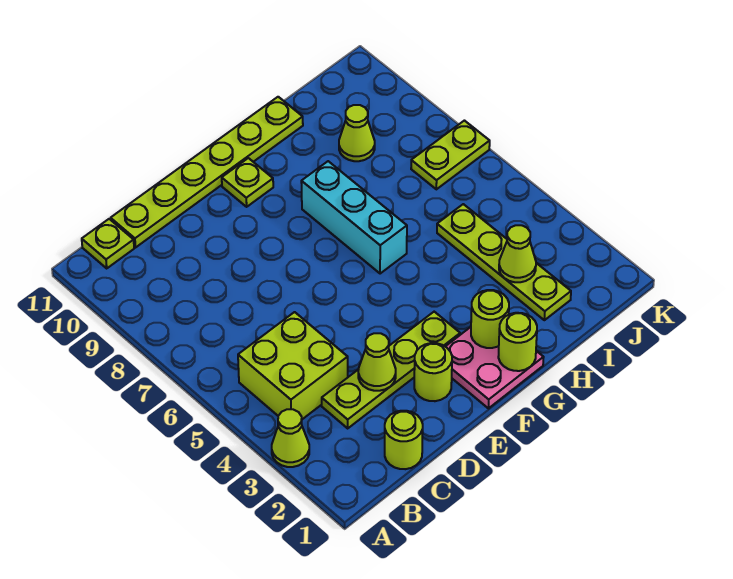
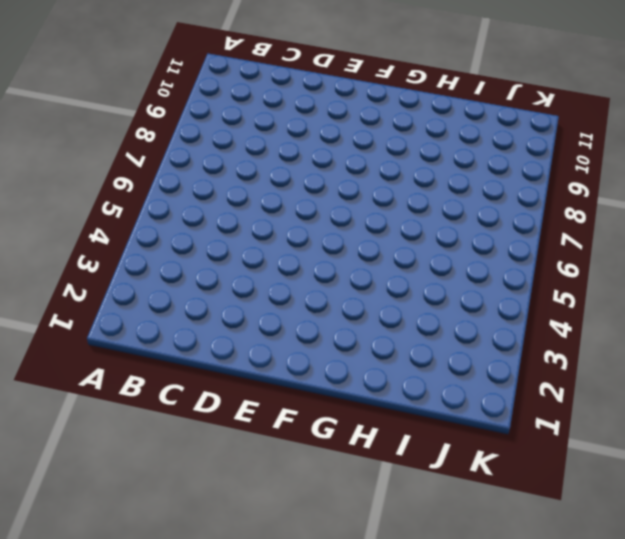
none -> lime cone A3 level 1
none -> lime brick B4:C5 level 1
none -> lime plate B11 level 1

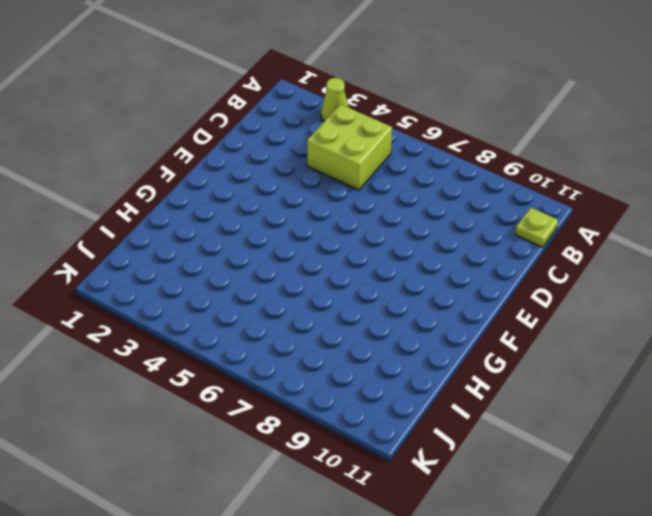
none -> lime round brick C1 level 1
none -> lime plate C3:F3 level 1
none -> lime plate C11:H11 level 1

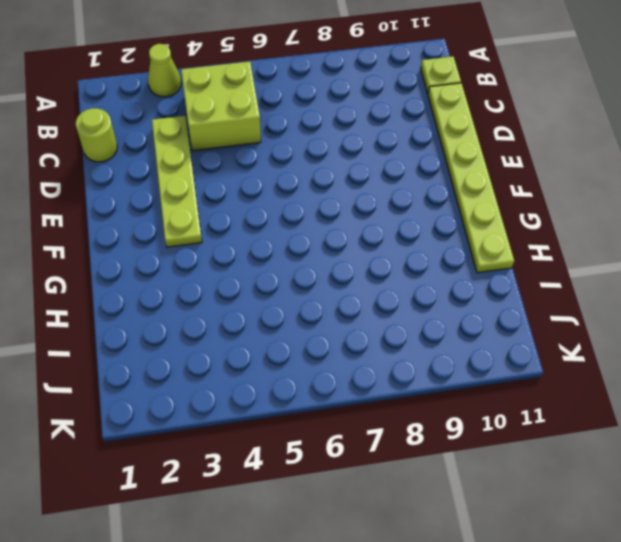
none -> lime round brick E2 level 1
none -> pink plate F1:G2 level 1
none -> lime plate F10 level 1

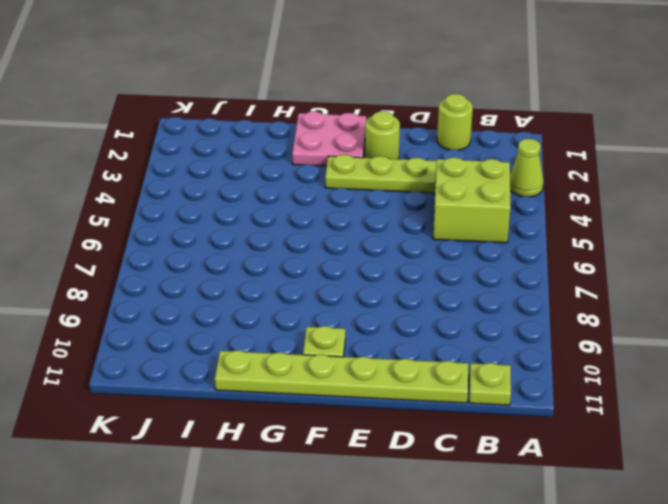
none -> cyan brick G6:G8 level 1
none -> lime plate I2:I5 level 1
none -> lime cone I9 level 1

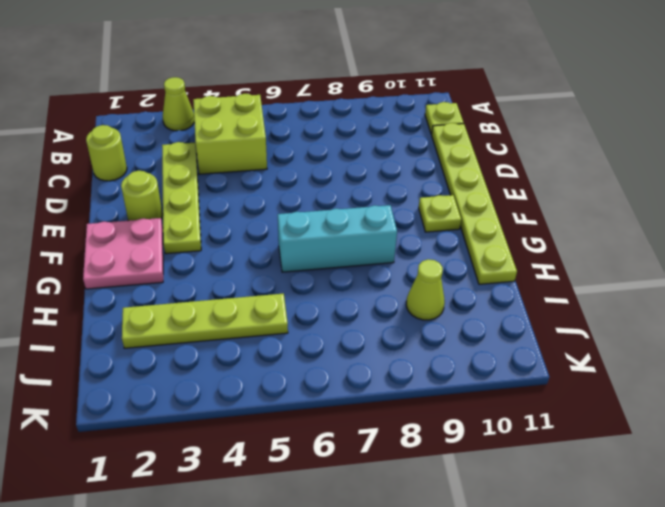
none -> lime plate J7:K7 level 1
none -> lime cone D3 level 2
none -> lime round brick G1 level 2

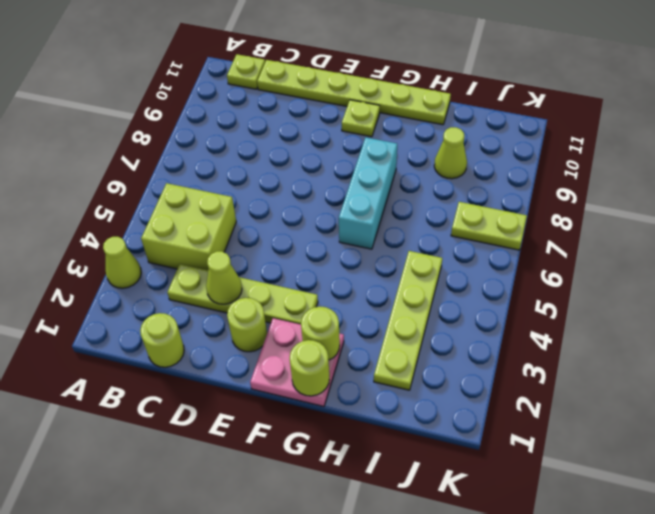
none -> lime cone I3 level 2

